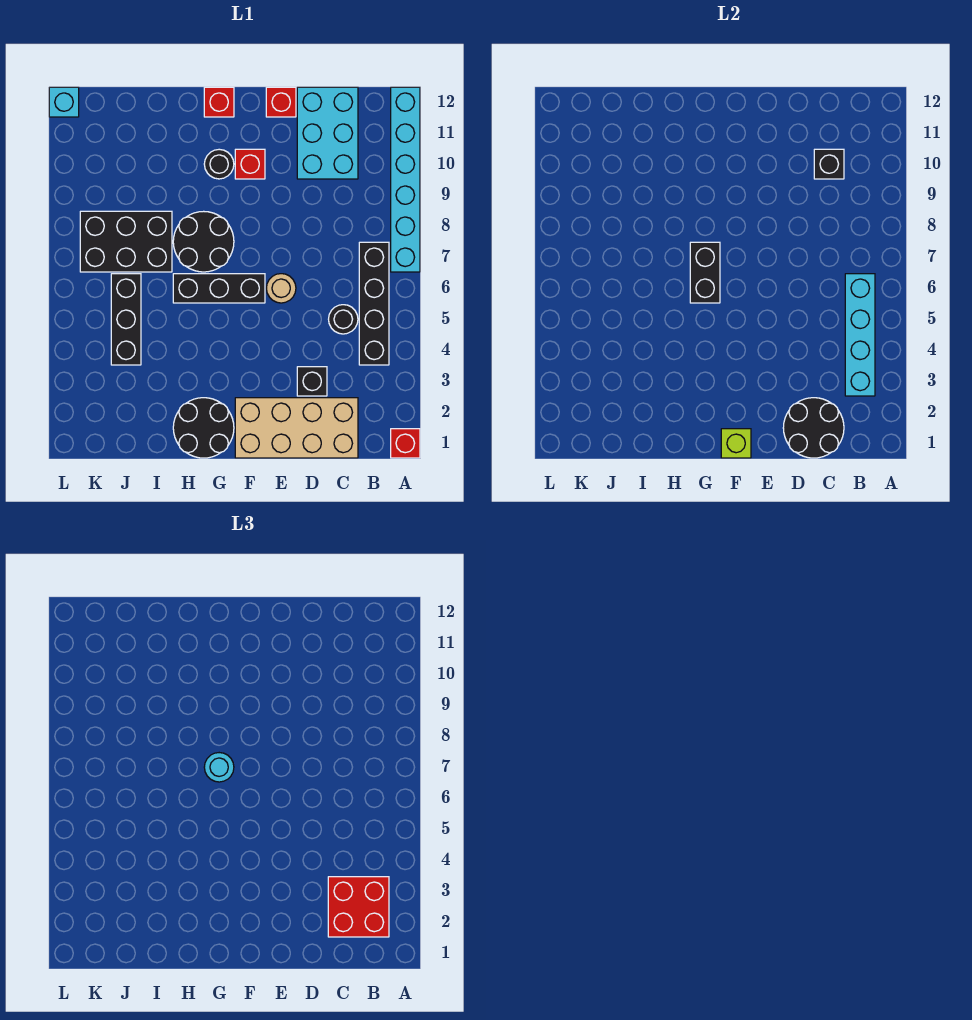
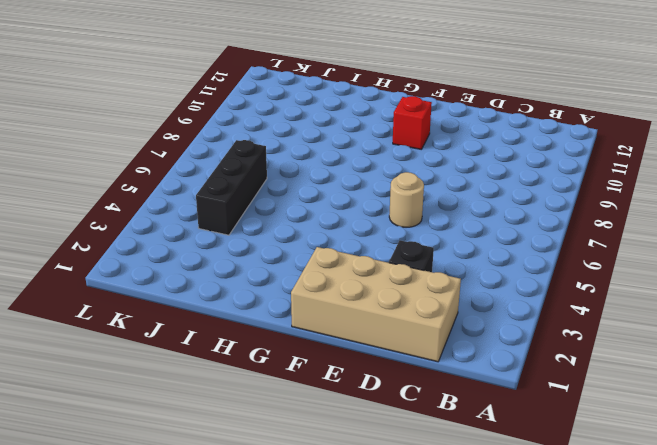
none -> red brick A1 level 1
none -> cyan brick A7:A12 level 1
none -> black brick B4:B7 level 1

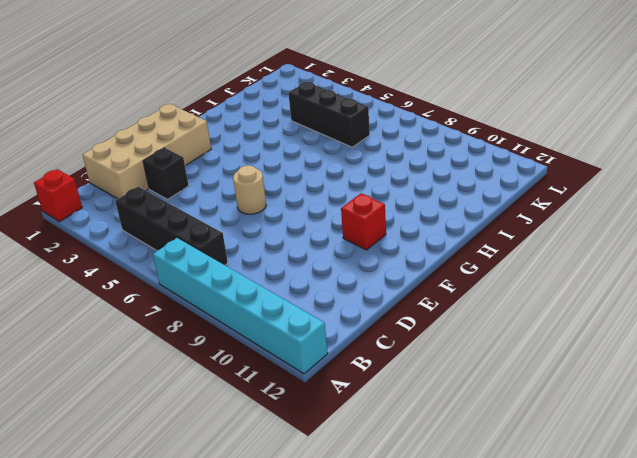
none -> black round brick C5 level 1
none -> cyan brick C10:D12 level 1
none -> red brick E12 level 1

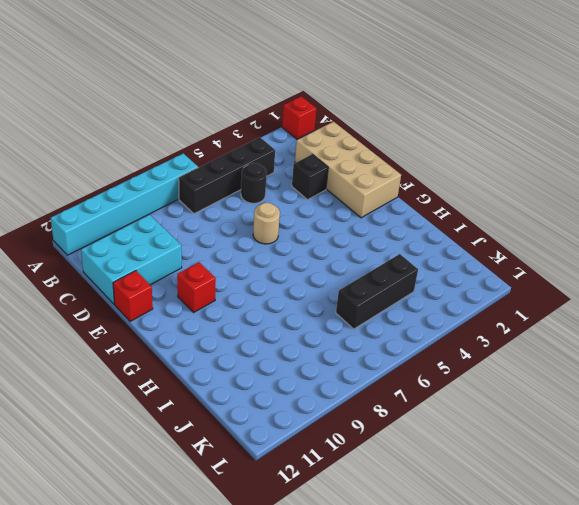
none -> black brick F6:H6 level 1
none -> black round brick G1:H2 level 1
none -> black round brick G7:H8 level 1

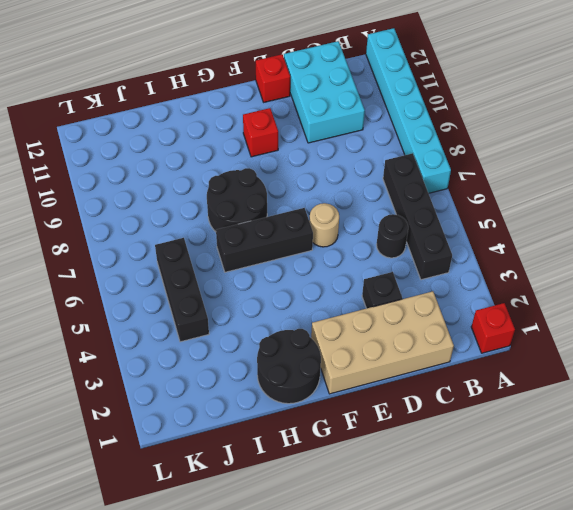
none -> black round brick G10 level 1
none -> red brick G12 level 1
none -> black brick I7:K8 level 1

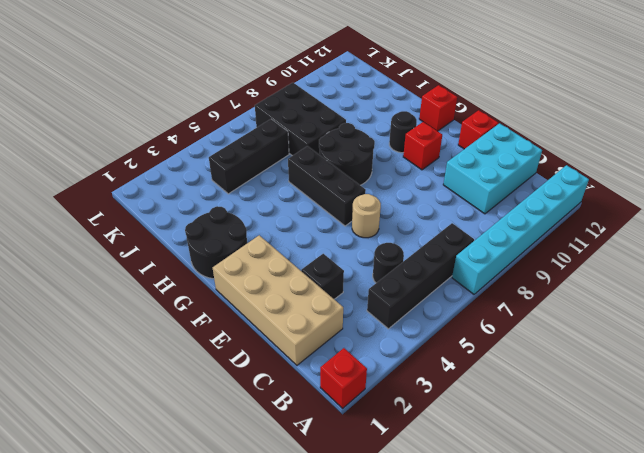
none -> cyan brick L12 level 1
none -> cyan brick B3:B6 level 2
none -> black round brick C1:D2 level 2

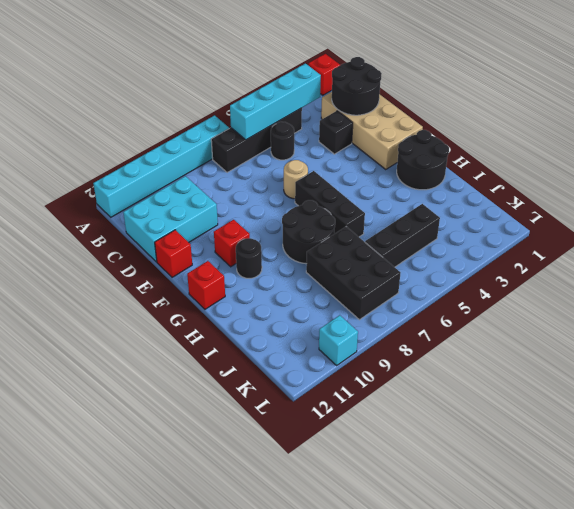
cyan brick L10 level 1 -> cyan brick L12 level 1
none -> black brick C10 level 2
none -> lime brick F1 level 2
none -> black brick G6:G7 level 2

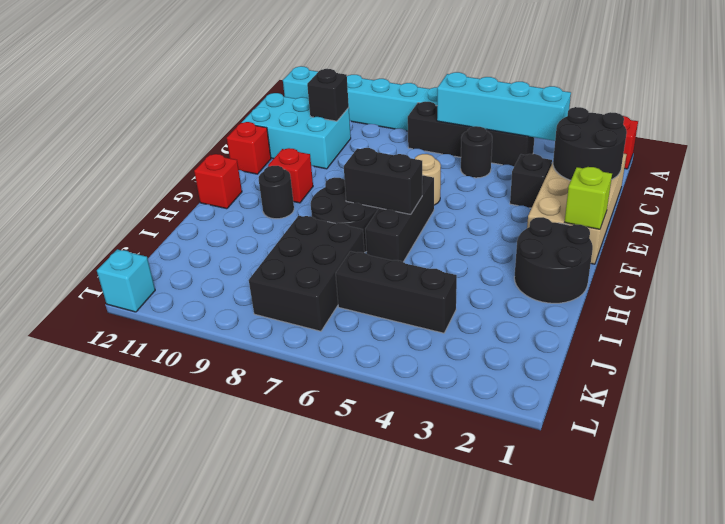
none -> red brick B2:C3 level 3
none -> cyan round brick G7 level 3

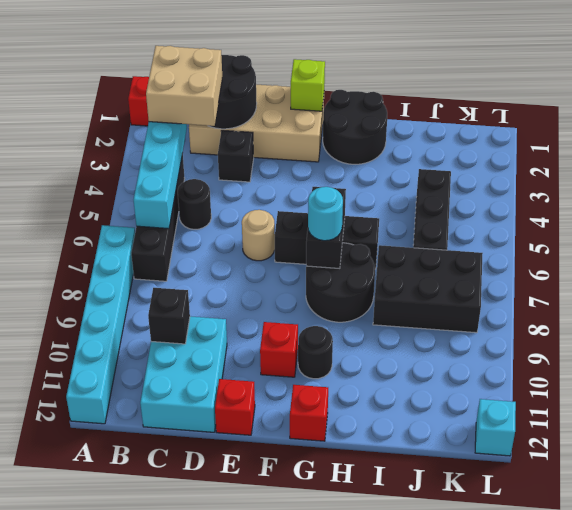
tan brick B2:C3 level 3 -> red brick B2:C3 level 3

